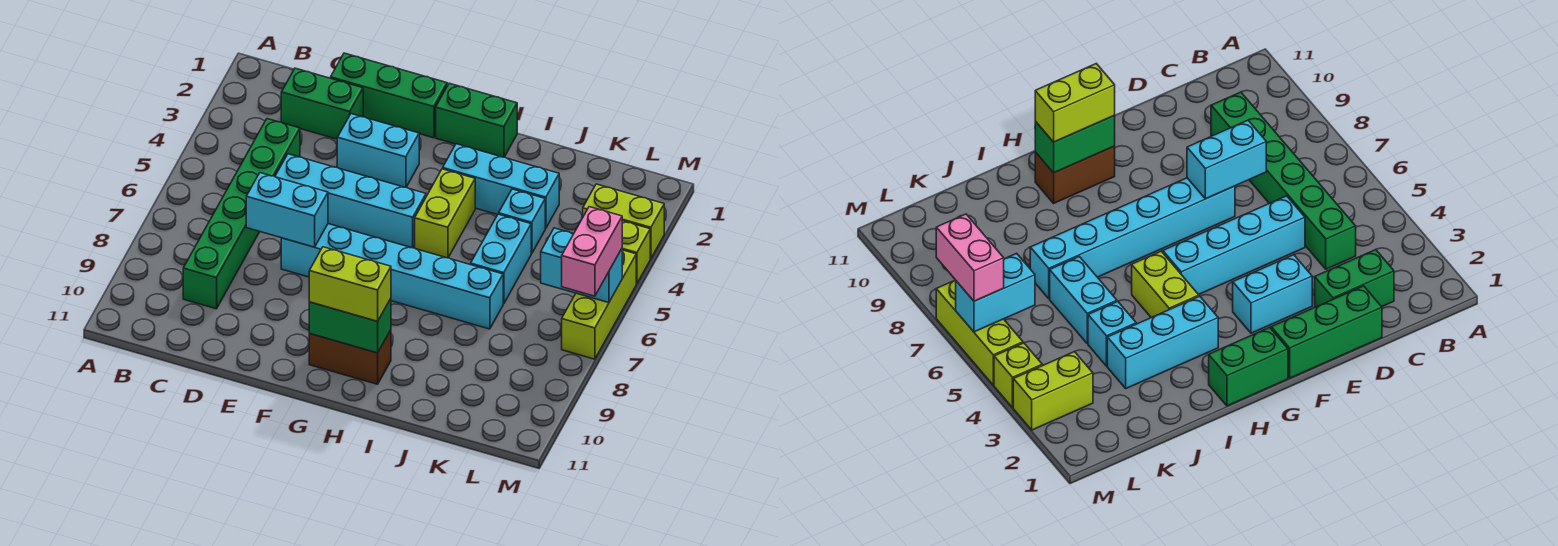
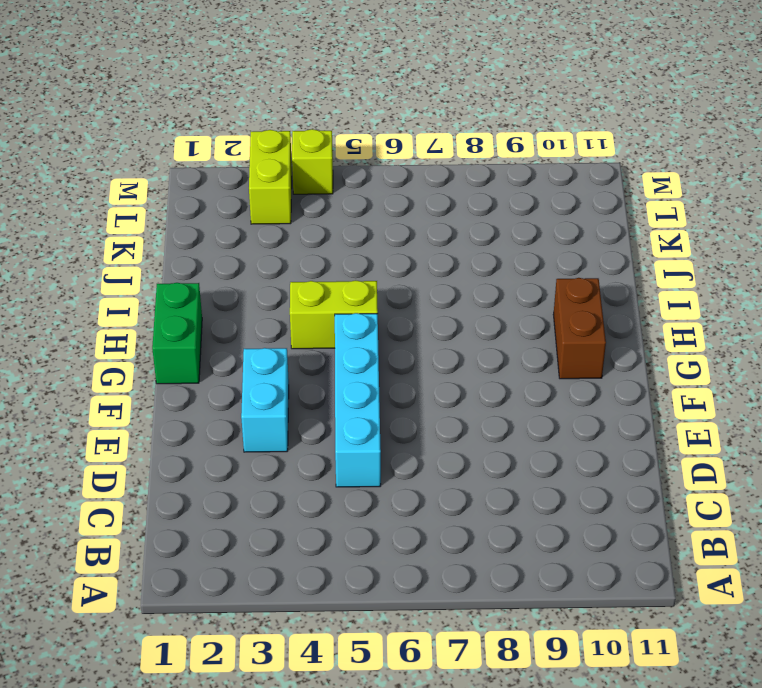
none -> green brick C2:D2 level 1
none -> green brick C4:C9 level 1
none -> green brick D1:F1 level 1

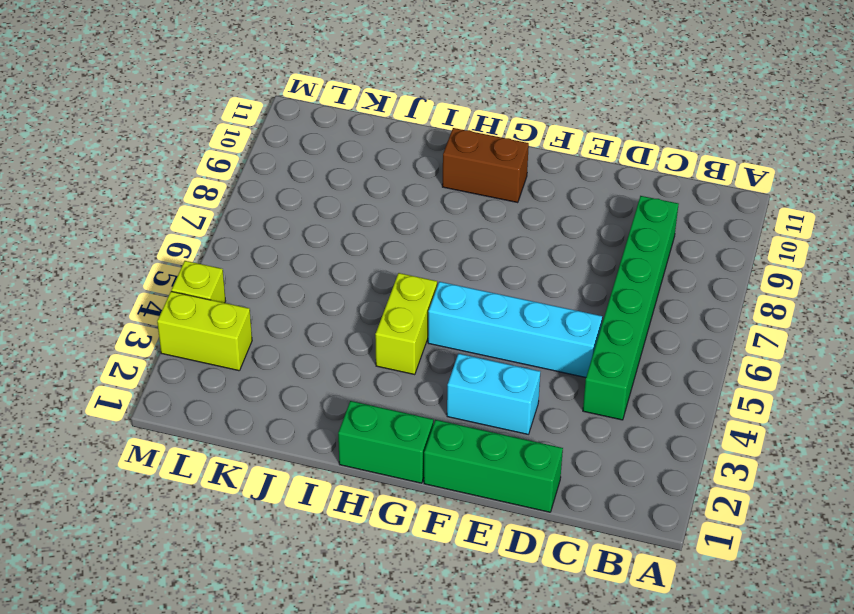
none -> green brick C2:D2 level 1
none -> cyan brick E7:J7 level 1
none -> cyan brick H3:J3 level 1

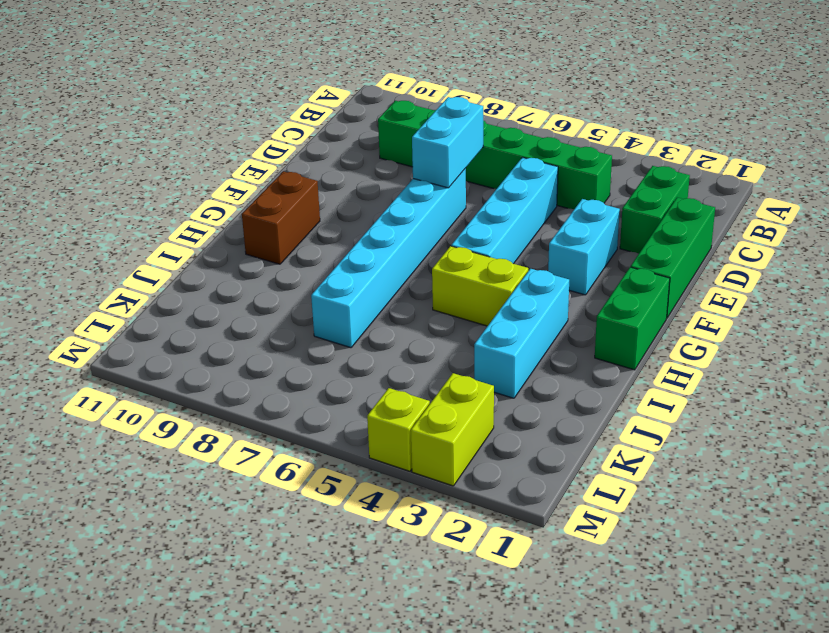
none -> cyan brick J4 level 1
none -> cyan brick J5:J6 level 1
none -> lime brick M5:M7 level 1

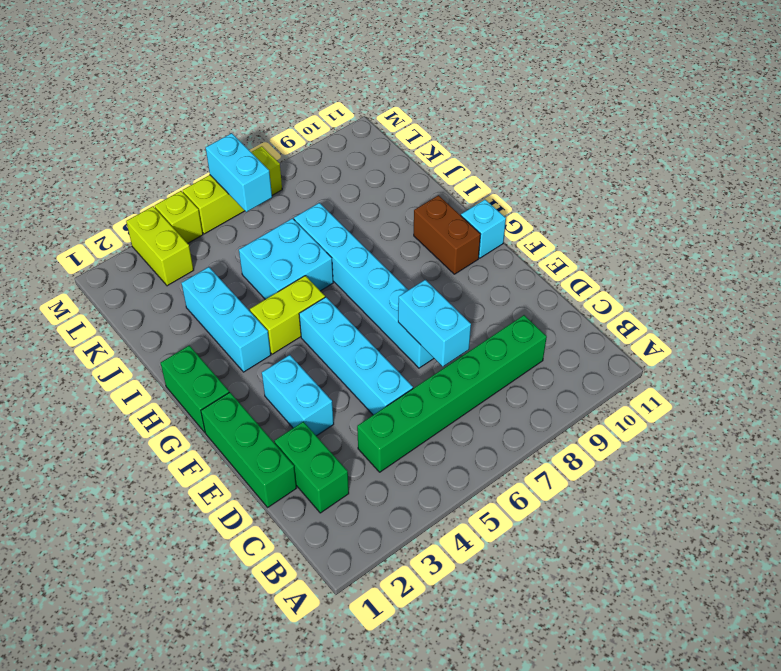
cyan brick G11 level 1 -> cyan brick J4 level 1
cyan brick I5:J6 level 1 -> cyan brick J5:J6 level 1
none -> green brick G10:H10 level 2
none -> lime brick G10:H10 level 3
none -> pink brick M6:M7 level 3

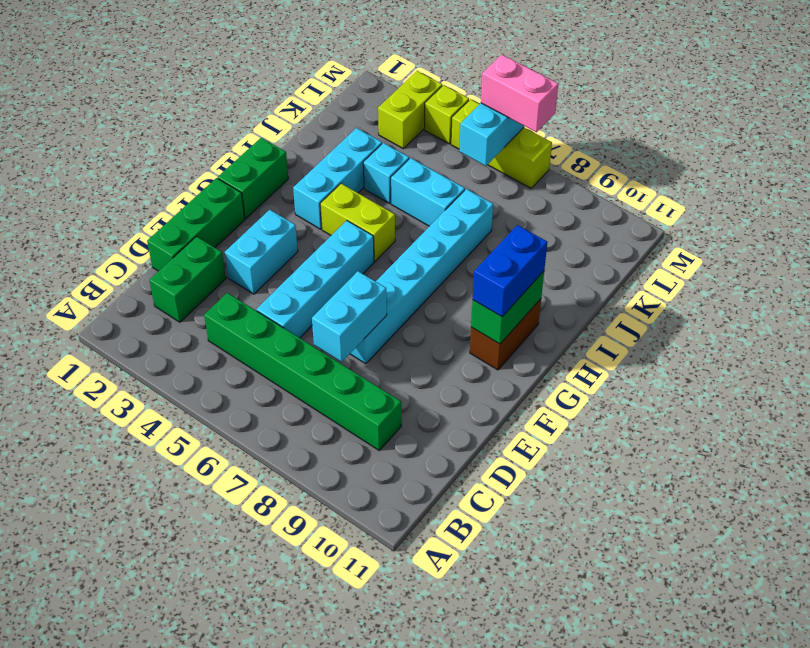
blue brick G10:H10 level 3 -> lime brick G10:H10 level 3

